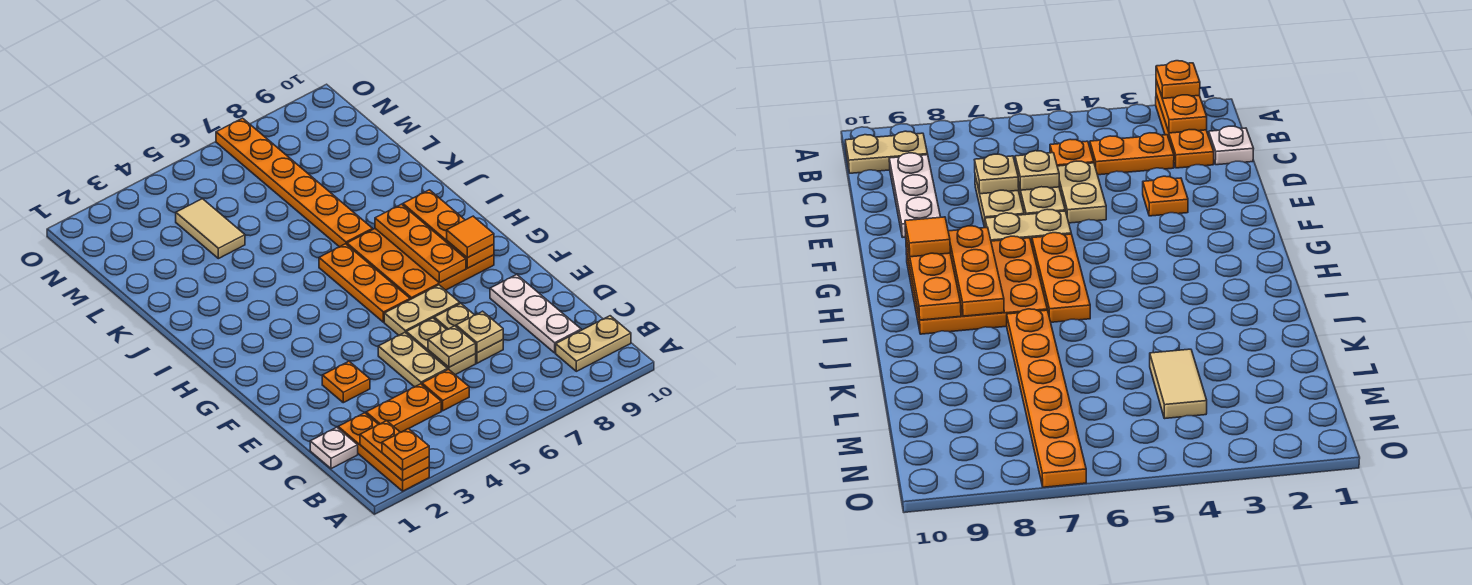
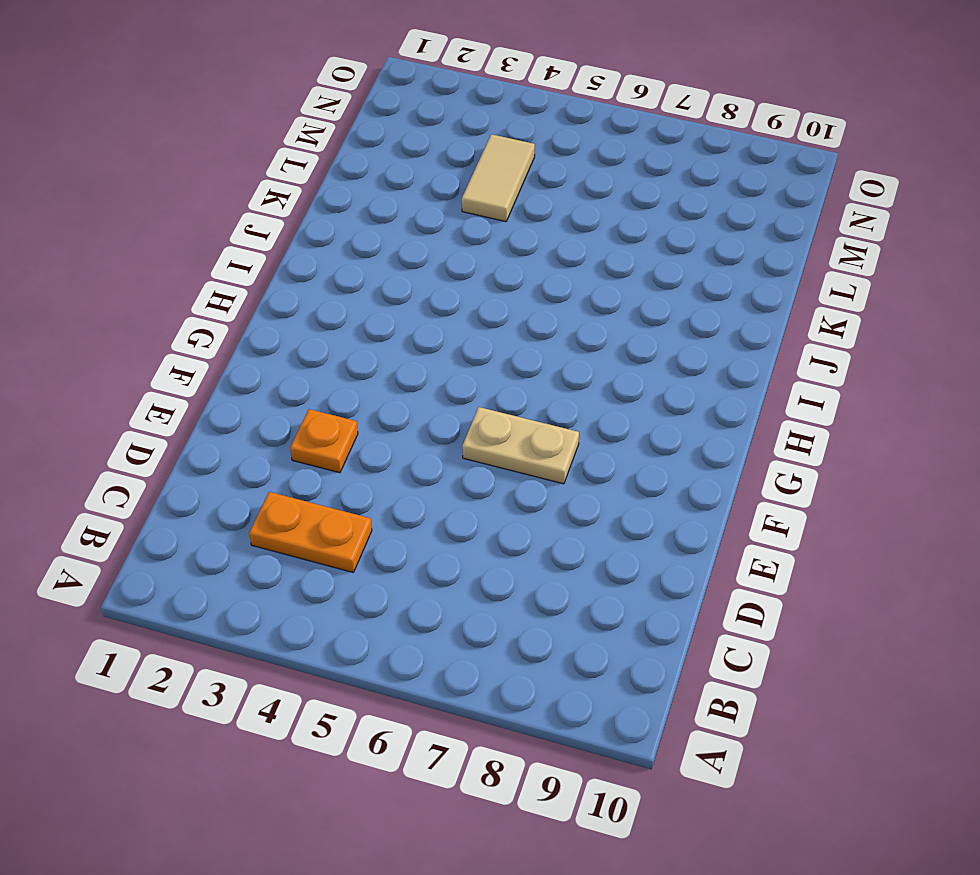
none -> orange plate A2:C2 level 1
none -> tan plate B9:B10 level 1
none -> white plate C1 level 1

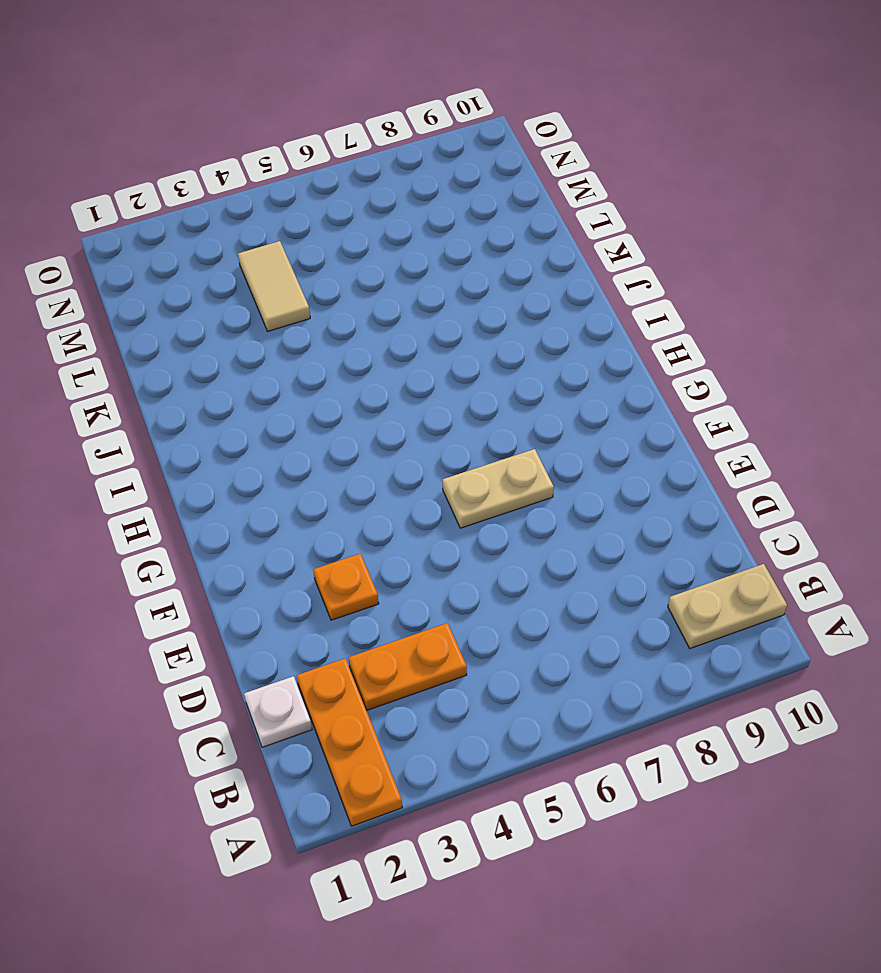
none -> orange plate C5 level 1
none -> white plate C9:E9 level 1
none -> tan plate D5:E5 level 1

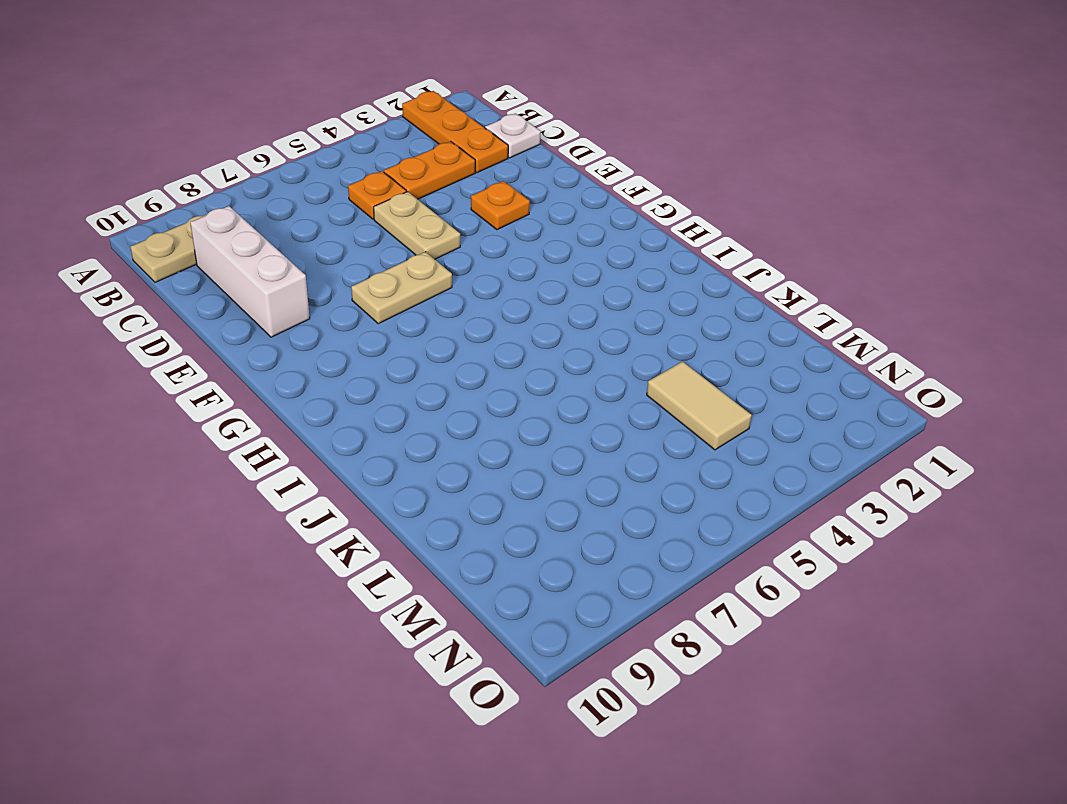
white brick C9:E9 level 1 -> white plate C9:E9 level 1
none -> tan plate D6:E6 level 1
none -> tan plate D7:E7 level 1
none -> orange plate G6:I6 level 1

